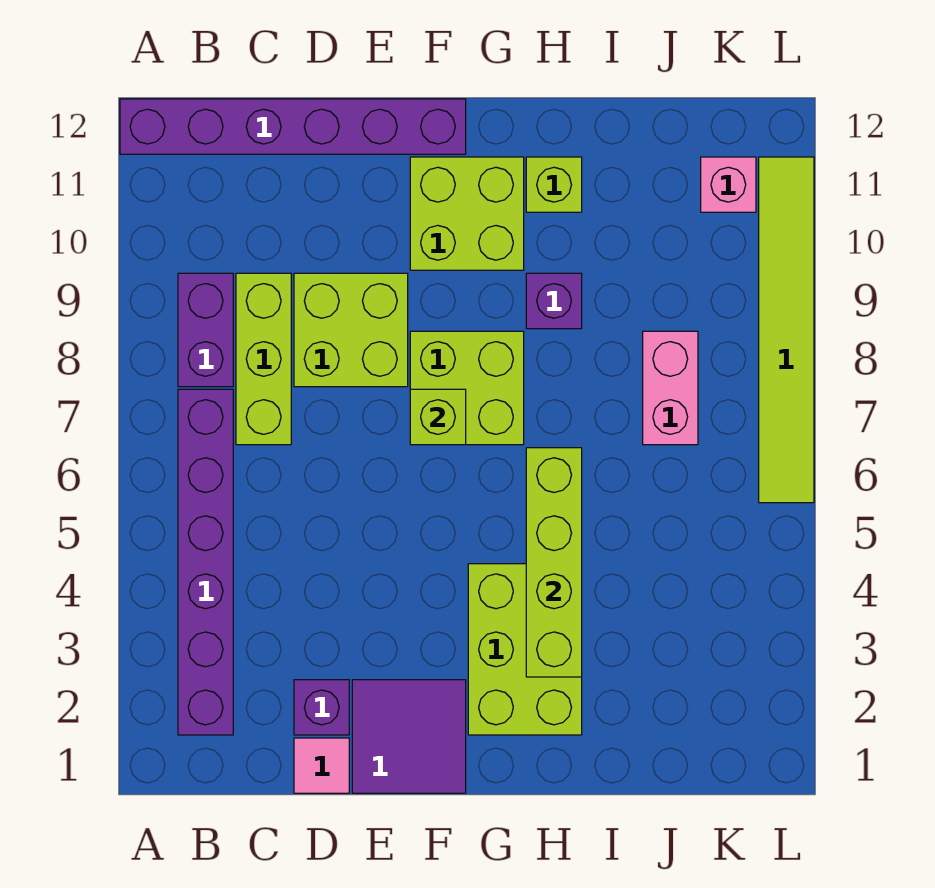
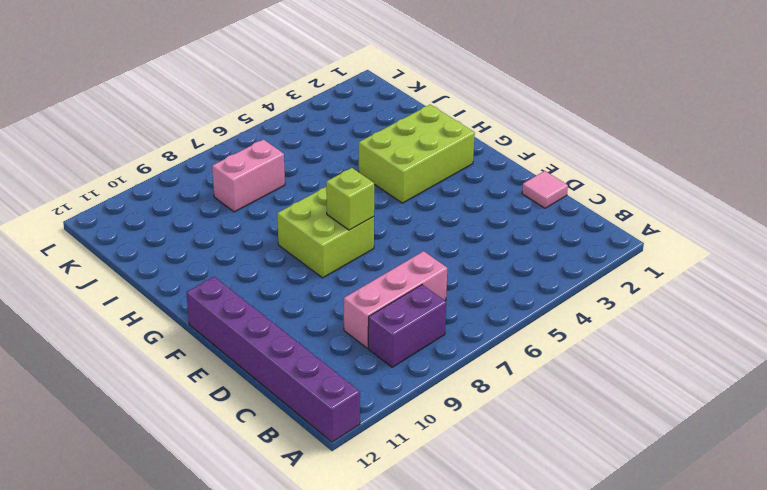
pink brick C7:C9 level 1 -> lime brick C7:C9 level 1
none -> purple brick B2:B7 level 1
none -> purple brick D2 level 1
none -> lime brick D8:E9 level 1

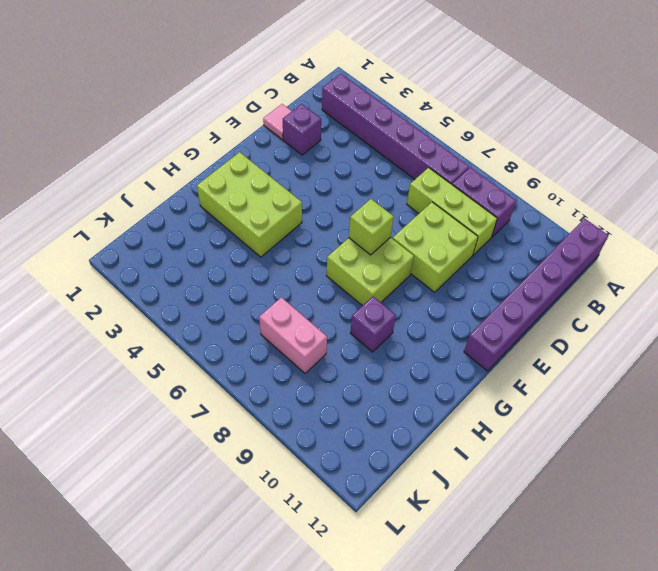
none -> purple tile E1:F2 level 1
none -> lime brick F10:G11 level 1
none -> lime brick H11 level 1

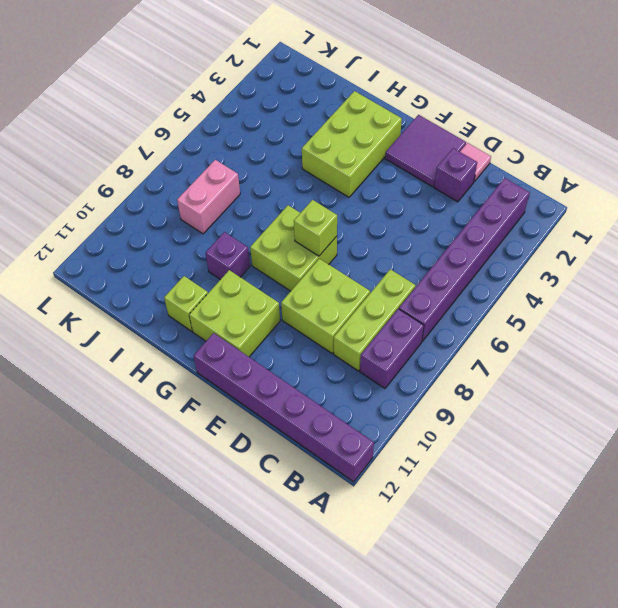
none -> pink brick K11 level 1
none -> lime tile L6:L11 level 1
none -> lime brick H3:H6 level 2

